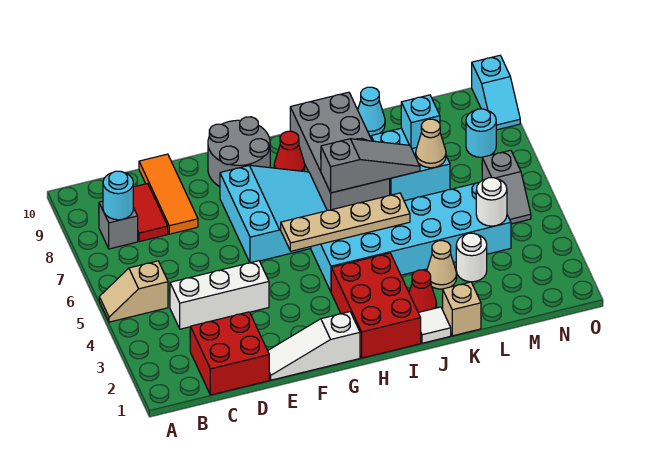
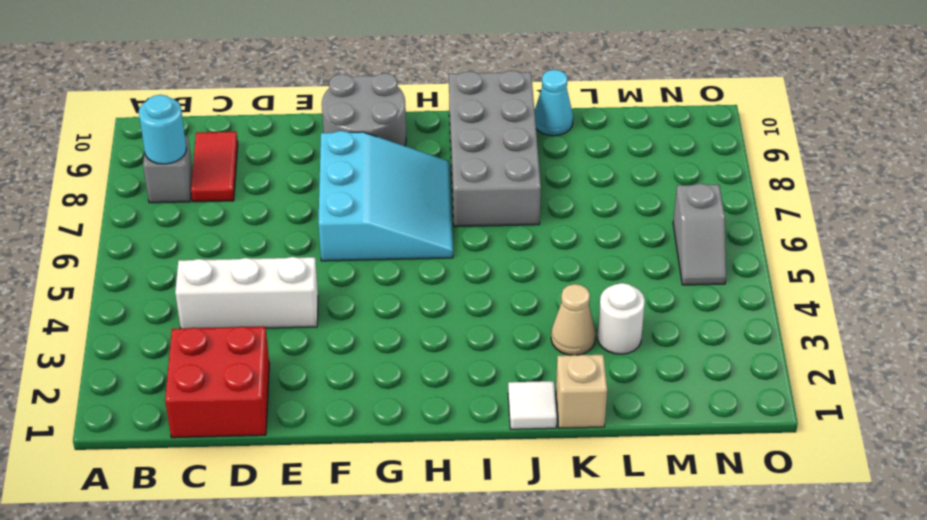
none -> tan slope A5:B5 level 1 top B
none -> orange tile D8:D10 level 1
none -> white slope E1:G1 level 1 top G

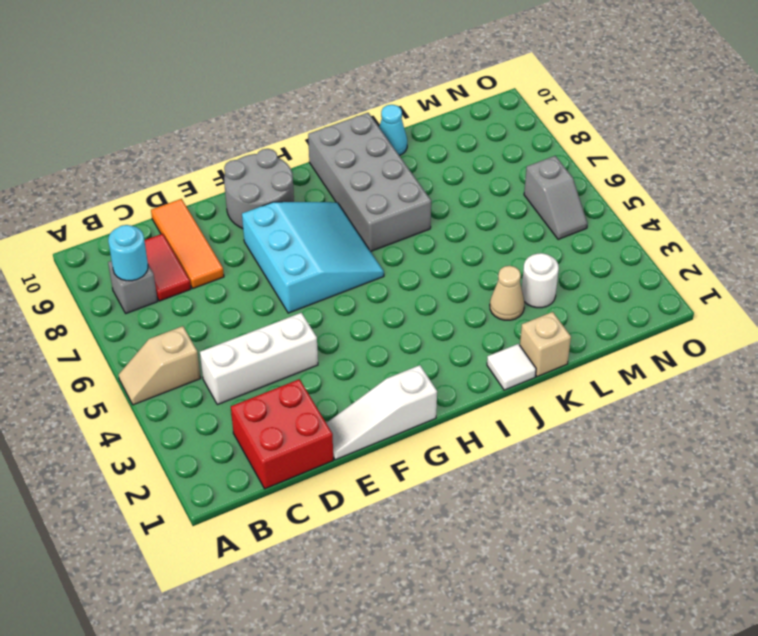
none -> red brick H1:I3 level 1
none -> cyan brick H4:M5 level 1
none -> red cone H9 level 1

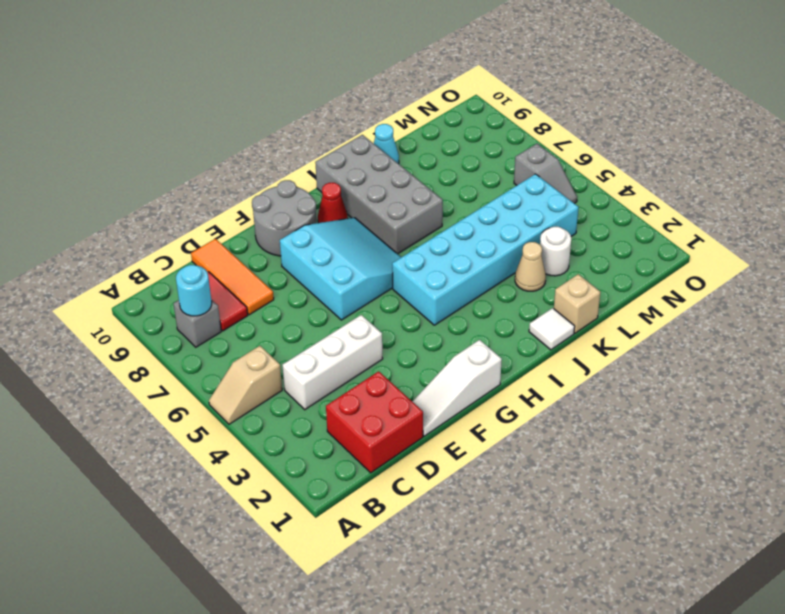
none -> red brick H1:I3 level 1
none -> red cone J2 level 1
none -> cyan brick K7:L8 level 1

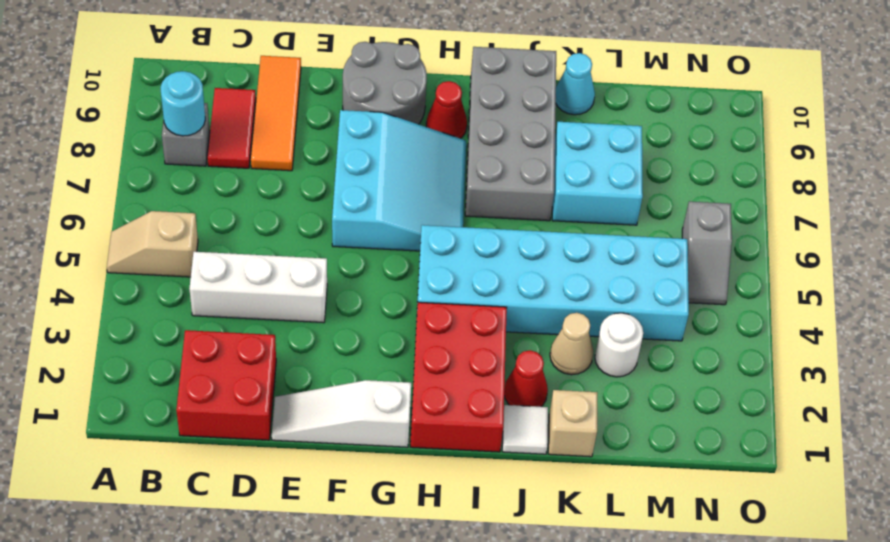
none -> cyan round brick N8 level 1
none -> cyan slope O9:O10 level 1 top 10
none -> tan plate G5:J5 level 2

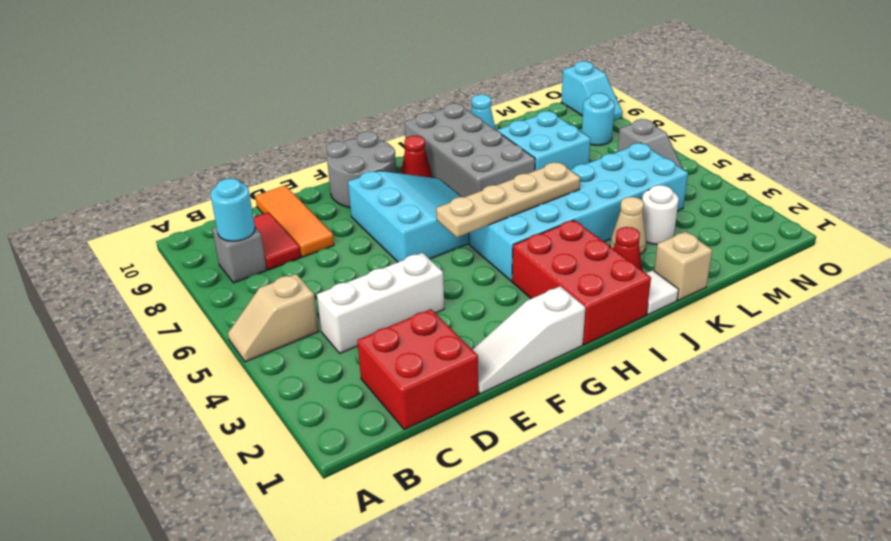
none -> grey slope I7:K7 level 2 top I
none -> tan cone L7 level 2
none -> cyan brick L8 level 2

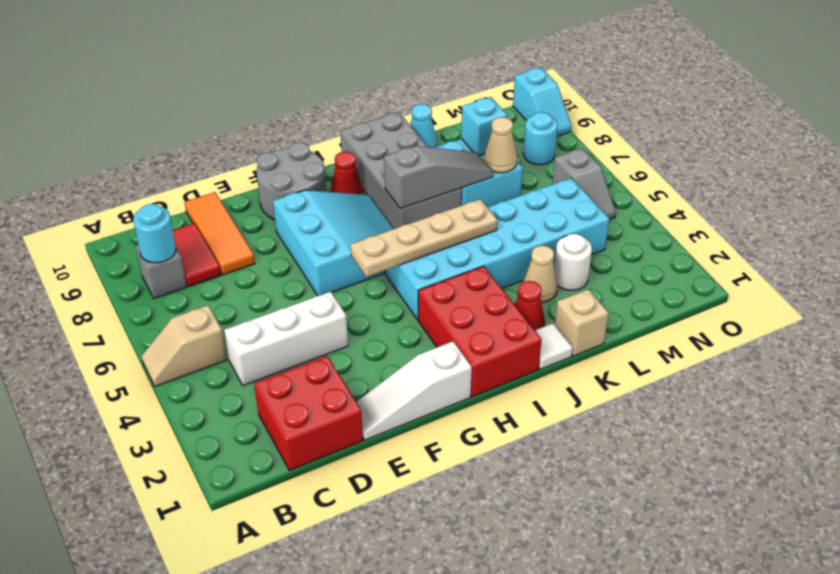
none -> white round brick M4 level 2

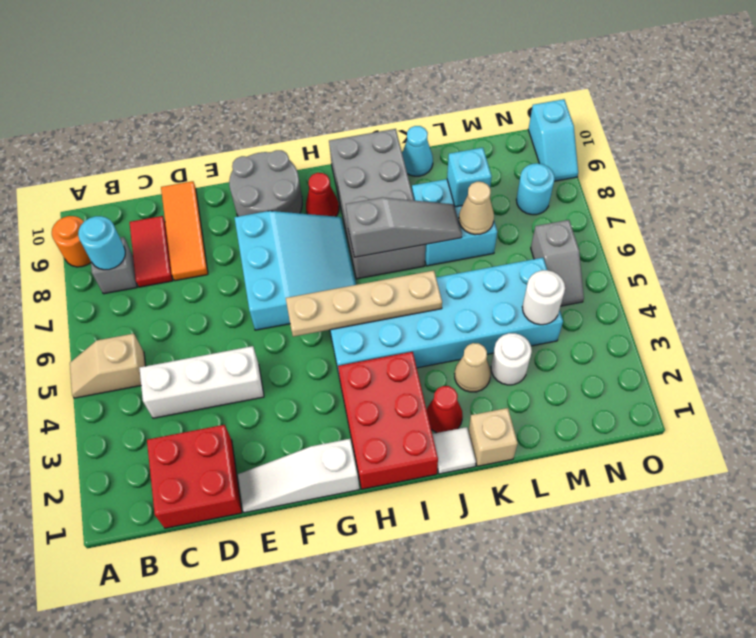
orange round brick A9 level 1 -> none

